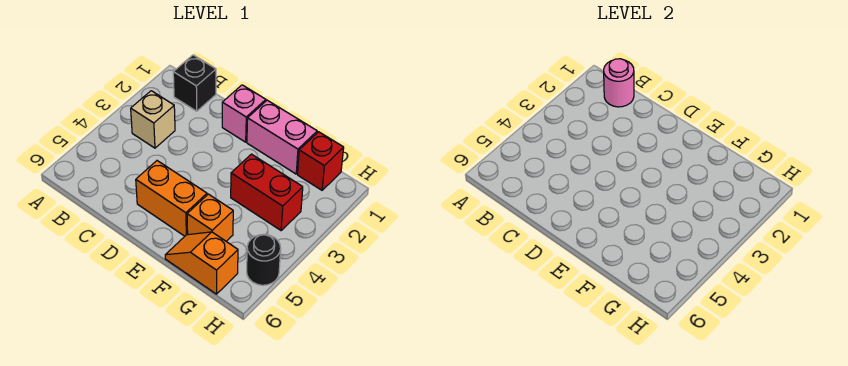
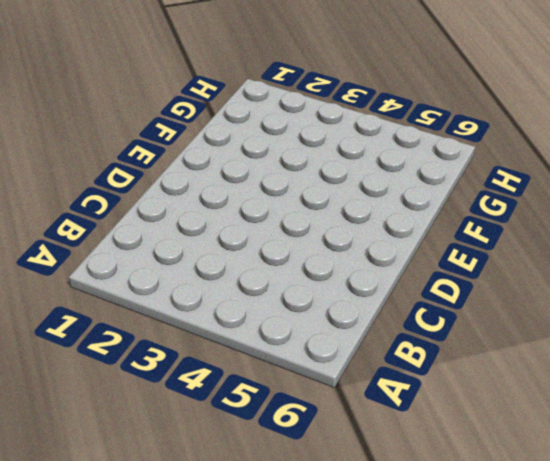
none -> black brick B1 level 1
none -> tan brick B3 level 1

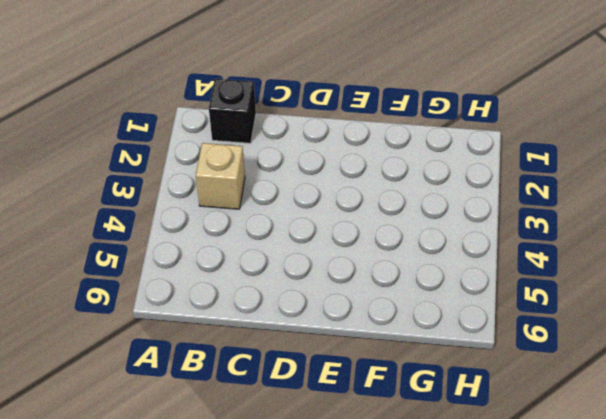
none -> pink brick D1 level 1
none -> orange brick D5:E5 level 1

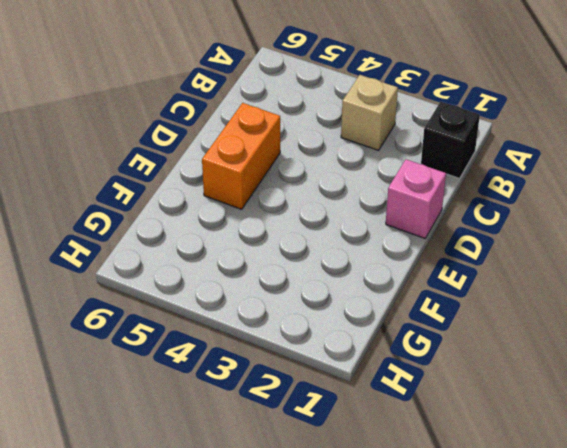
none -> pink brick E1:F1 level 1
none -> red brick F3:G3 level 1

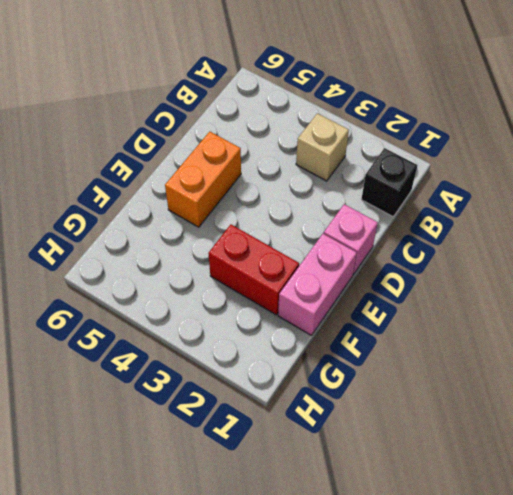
red brick F2:F3 level 1 -> red brick F3:G3 level 1
none -> orange brick F5 level 1
none -> orange slope F6:G6 level 1 top G

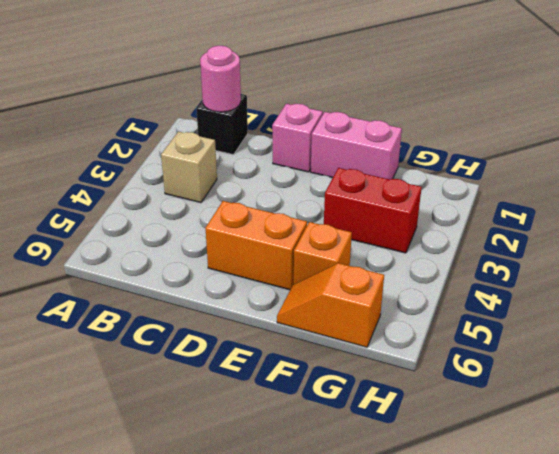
none -> red brick G1 level 1
none -> black round brick H5 level 1

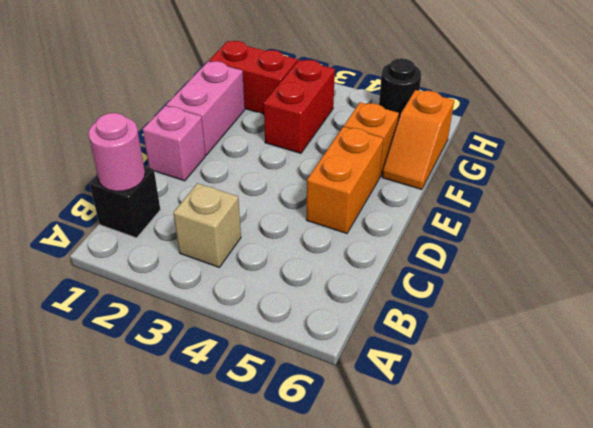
red brick G1:G2 level 1 -> red brick G1 level 1

